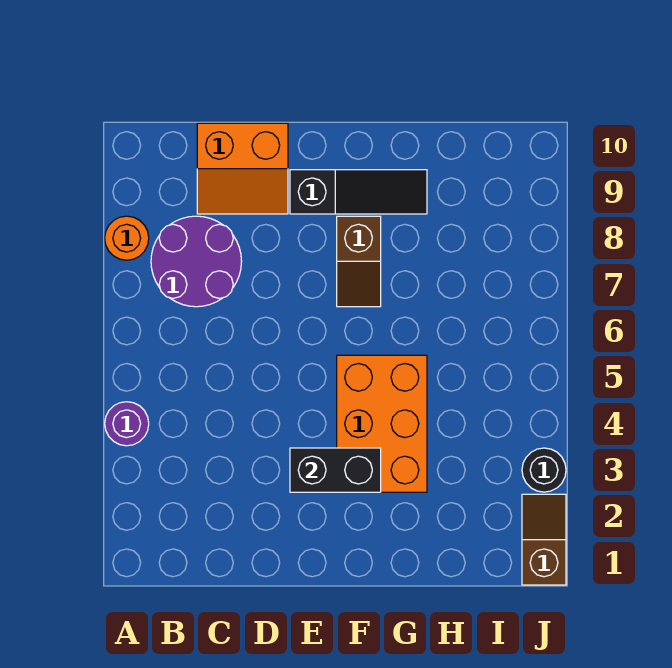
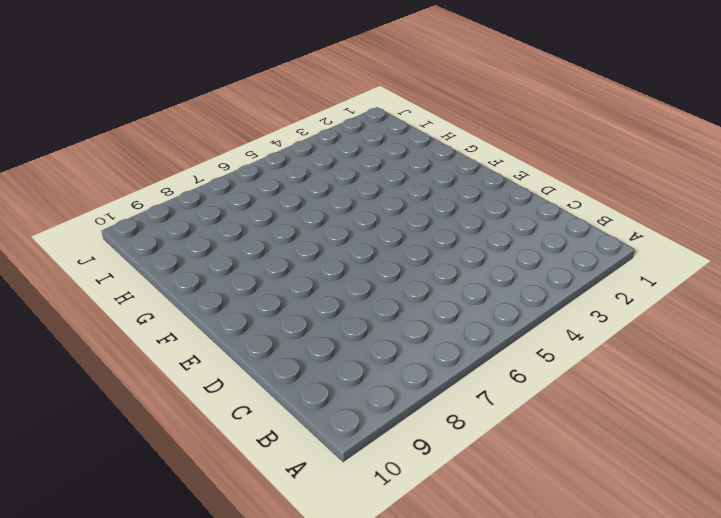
none -> purple round brick A4 level 1
none -> orange round brick A8 level 1

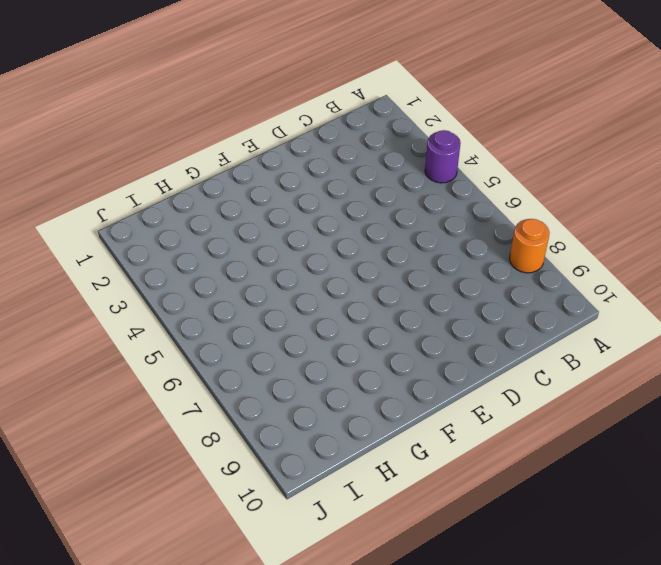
none -> purple round brick B7:C8 level 1
none -> orange slope C9:D10 level 1 top 10

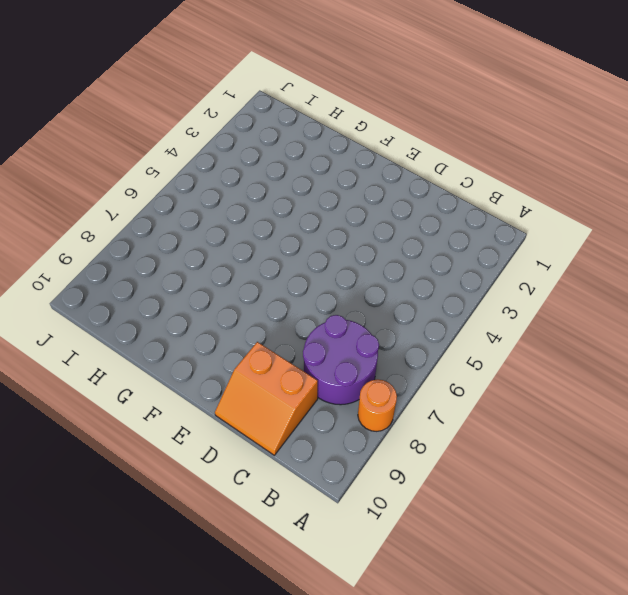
orange slope C9:D10 level 1 top 9 -> orange slope C9:D10 level 1 top 10
none -> purple round brick A4 level 1
none -> black slope E9:G9 level 1 top E

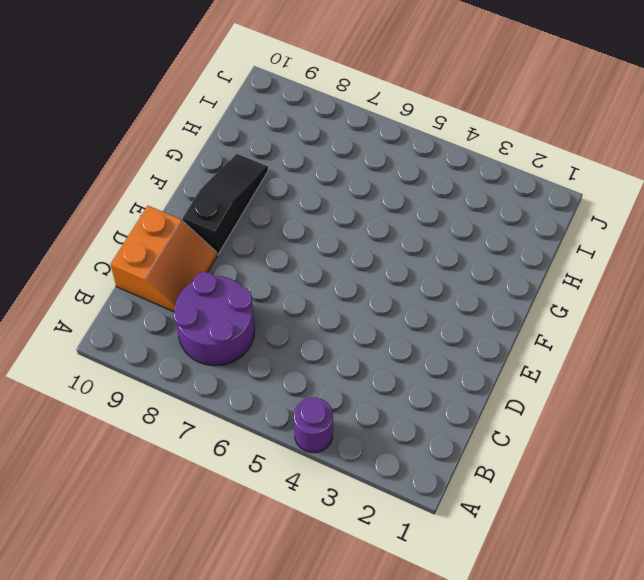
none -> orange round brick A8 level 1
none -> orange brick F3:G5 level 1

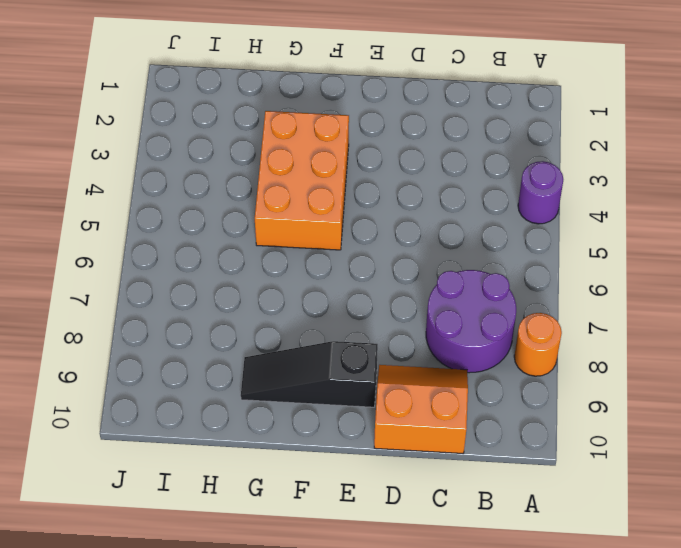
none -> brown slope F7:F8 level 1 top 8
none -> brown slope J1:J2 level 1 top 1

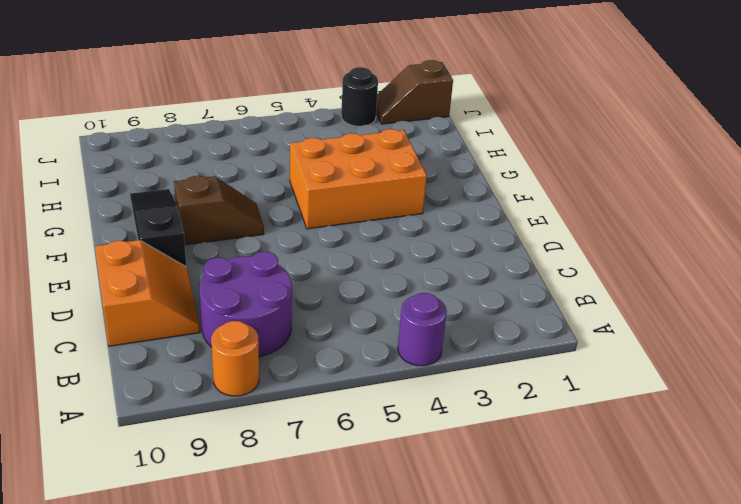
none -> black brick E3:F3 level 2

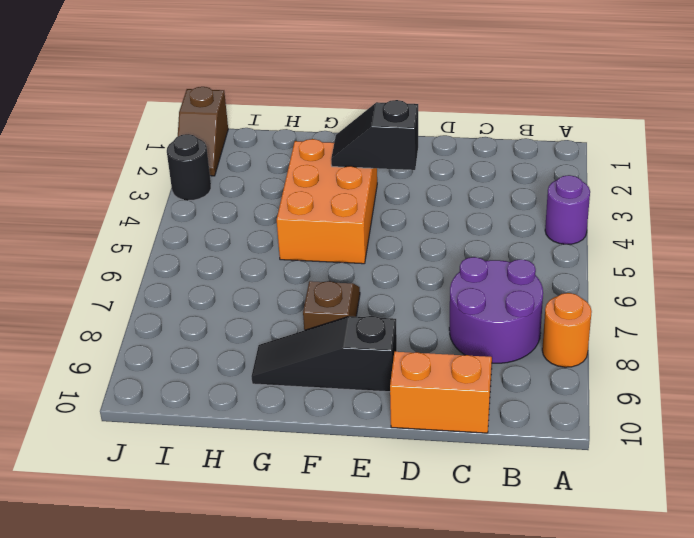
black slope E3:F3 level 2 top E -> black brick E3:F3 level 2

